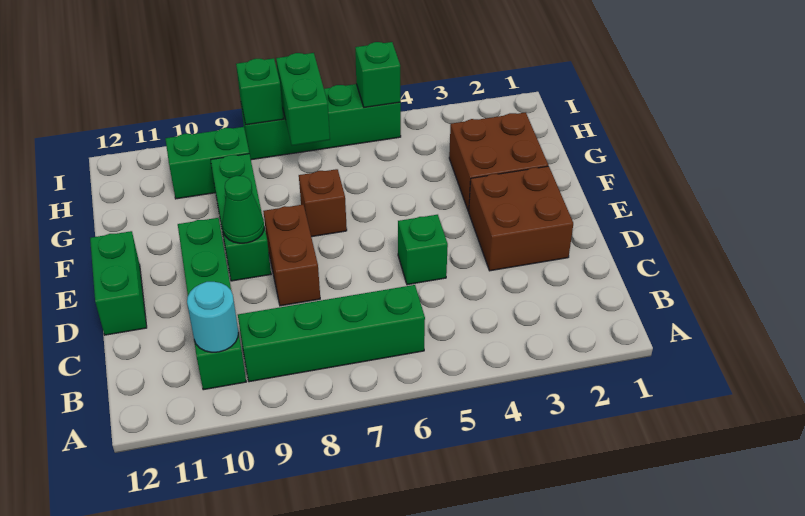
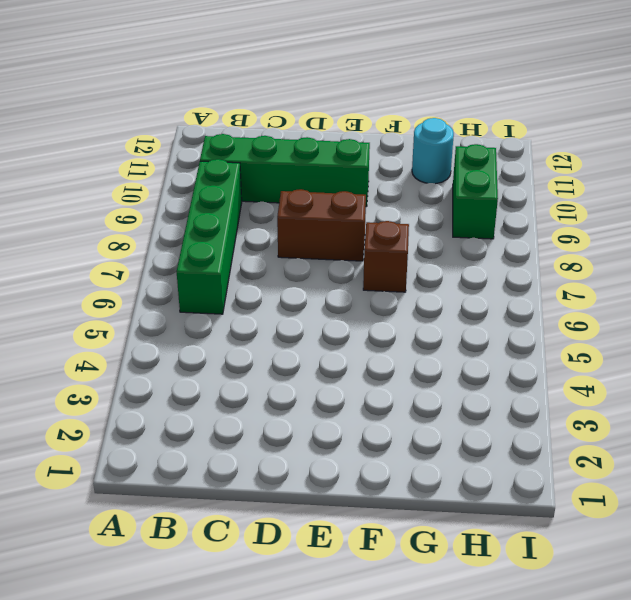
cyan round brick G11 level 1 -> cyan round brick B10 level 2
none -> brown brick D2:E3 level 1
none -> green brick D5 level 1
none -> green brick D12:E12 level 1

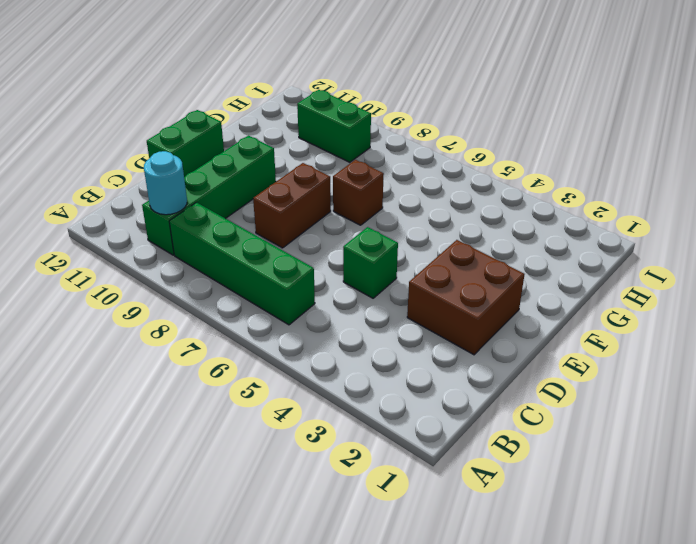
none -> green brick E9:G9 level 1
none -> brown brick F2:G3 level 1
none -> green brick I5:I8 level 1

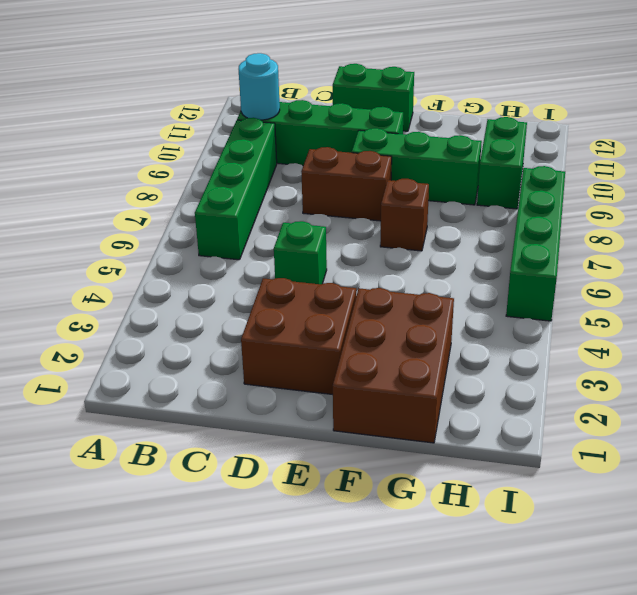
brown brick F1:G3 level 1 -> brown brick F2:G3 level 1
none -> green cone E9 level 2
none -> green brick H7:I7 level 2
none -> green brick I5 level 2

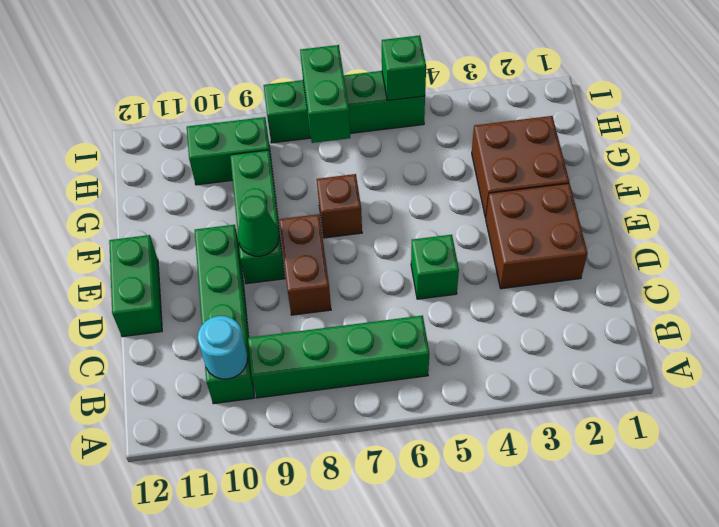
none -> green brick I8 level 2

